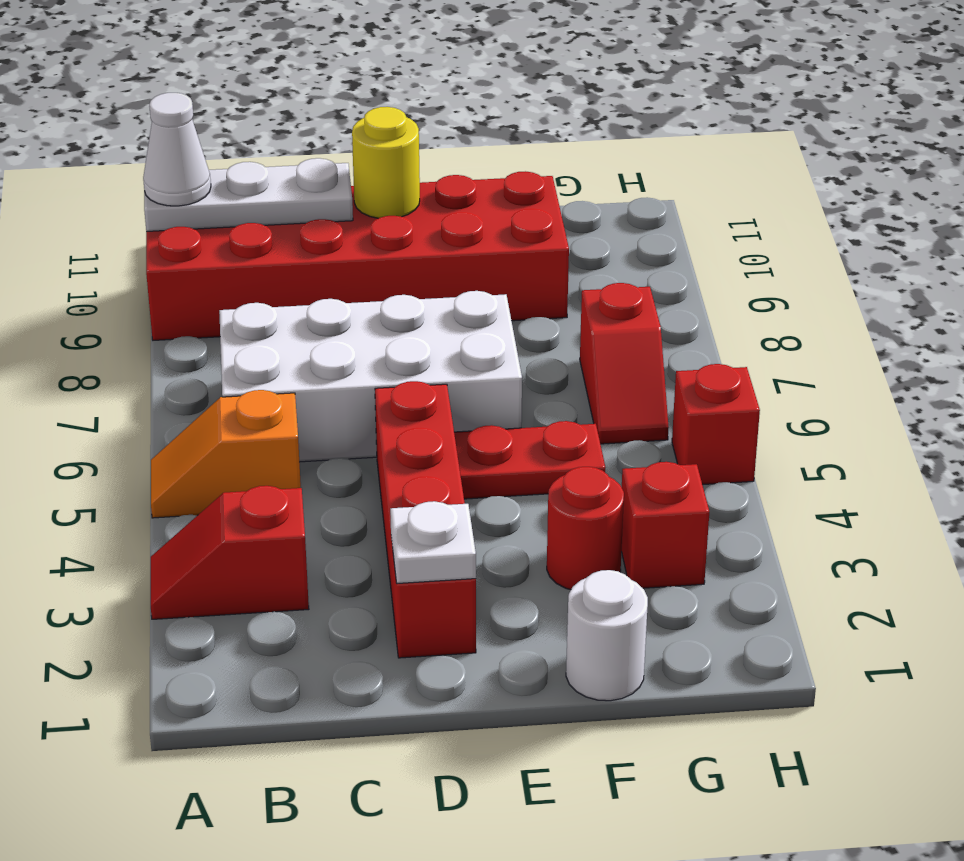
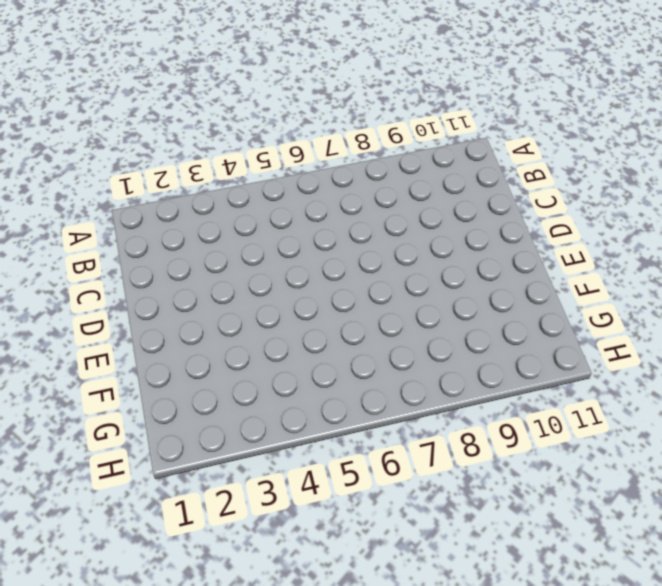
none -> red slope A3:B3 level 1 top B
none -> orange slope A5:B5 level 1 top B
none -> red brick A9:F10 level 1

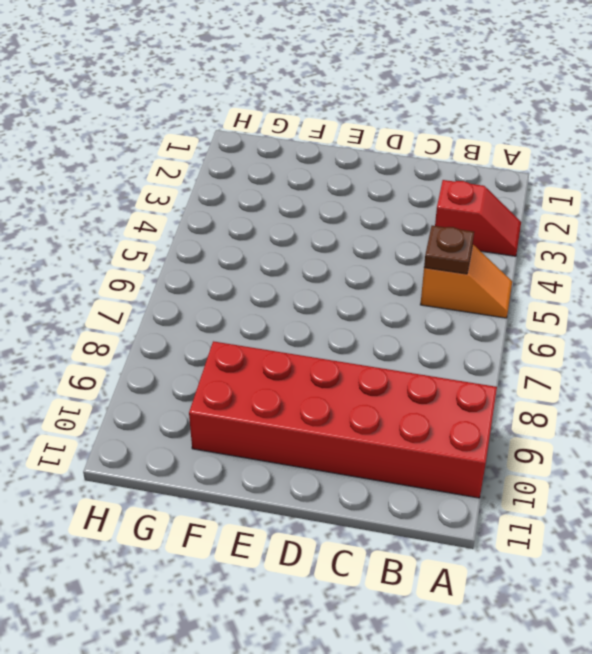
brown plate B5 level 2 -> none
none -> white brick B6:E7 level 1
none -> red brick D2:D5 level 1
none -> red plate E5:F5 level 1

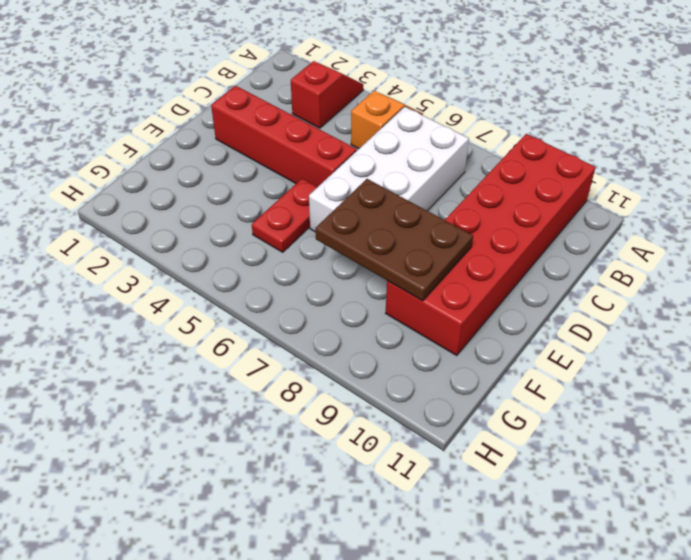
brown plate E7:F9 level 2 -> none
none -> white round brick F1 level 1
none -> red round brick F3 level 1
none -> red brick G3 level 1

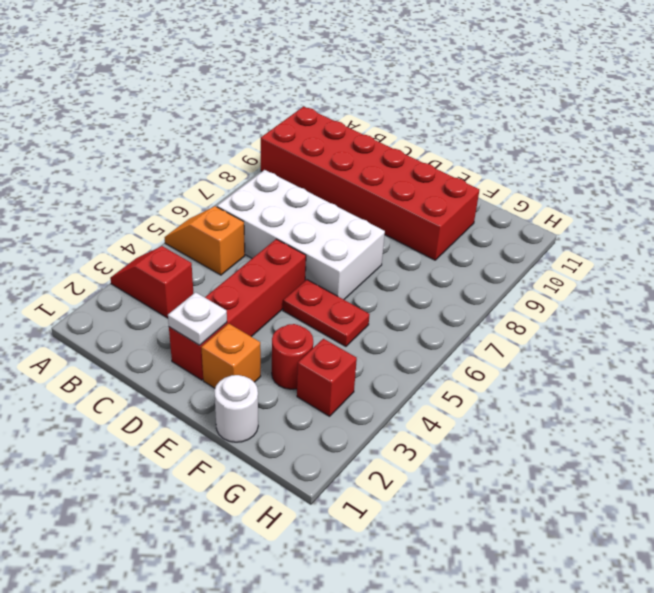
orange brick E2 level 1 -> none
none -> red slope G6:G7 level 1 top 7
none -> red brick H5 level 1
none -> white plate A10:C10 level 2

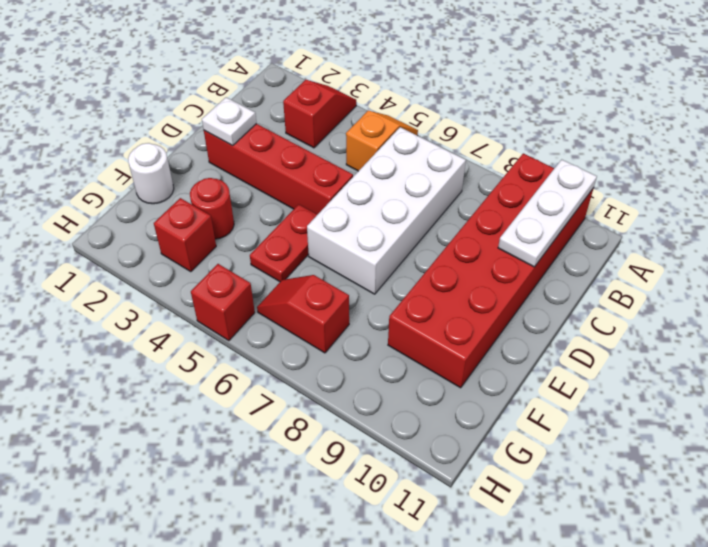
none -> yellow round brick D10 level 2
none -> white cone A10 level 3

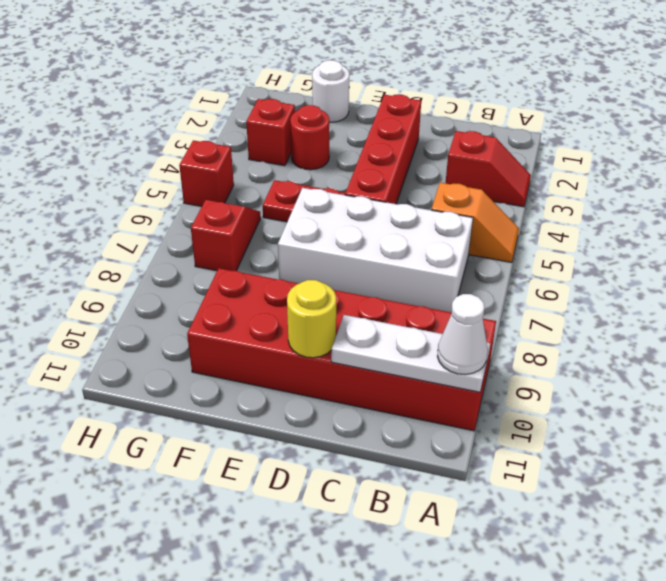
none -> white plate D2 level 2

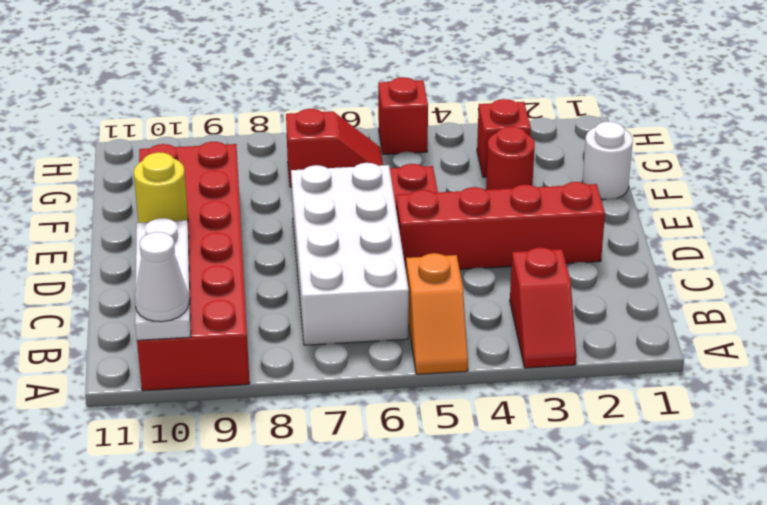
none -> white plate D2 level 2

